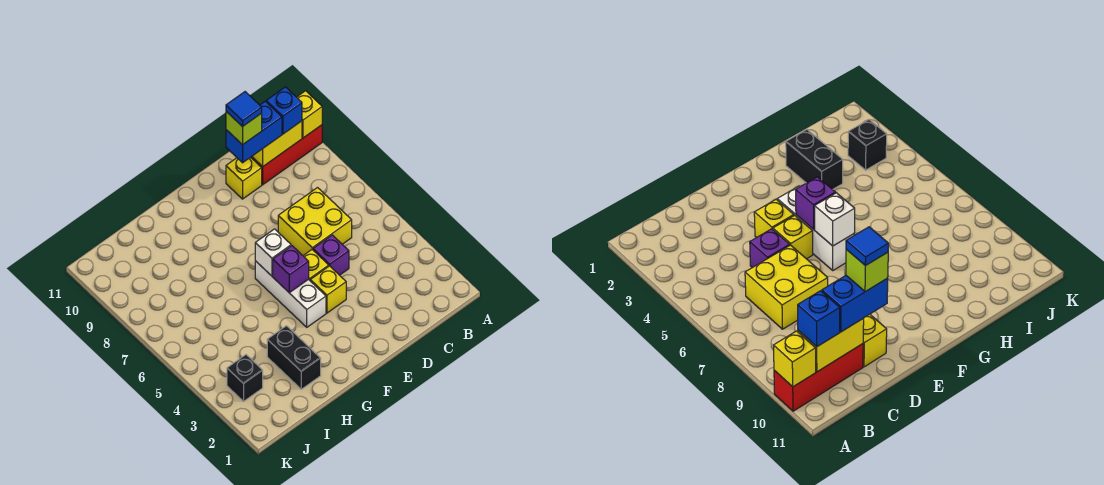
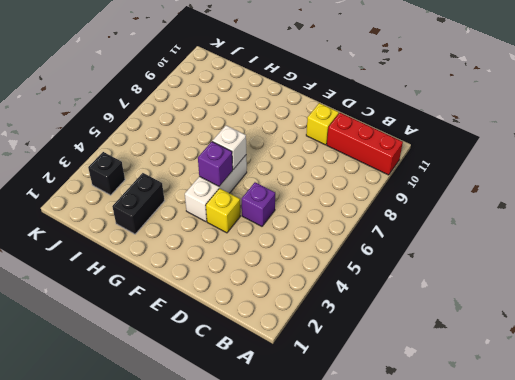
none -> yellow brick C6:D7 level 1
none -> yellow brick E5 level 1
none -> yellow brick A10 level 2

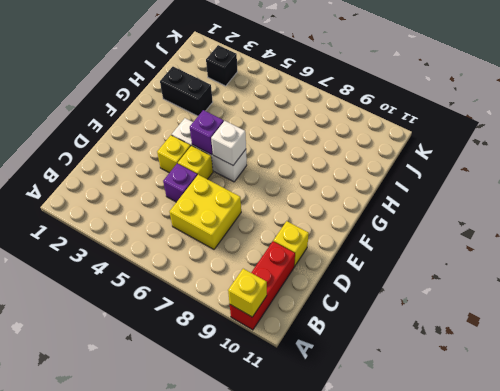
none -> yellow brick B10:C10 level 2
none -> blue brick B10 level 3
none -> blue brick C10:D10 level 3

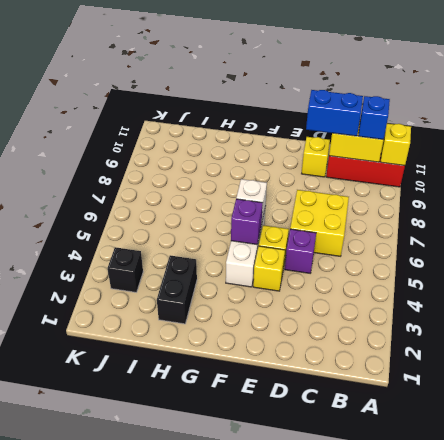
none -> lime brick D10 level 4
none -> blue tile D10 level 5

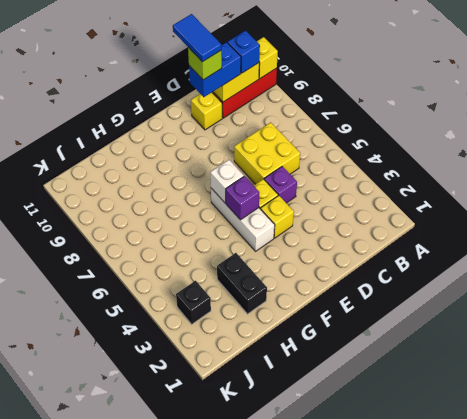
blue tile D10:D11 level 5 -> blue tile D10 level 5

